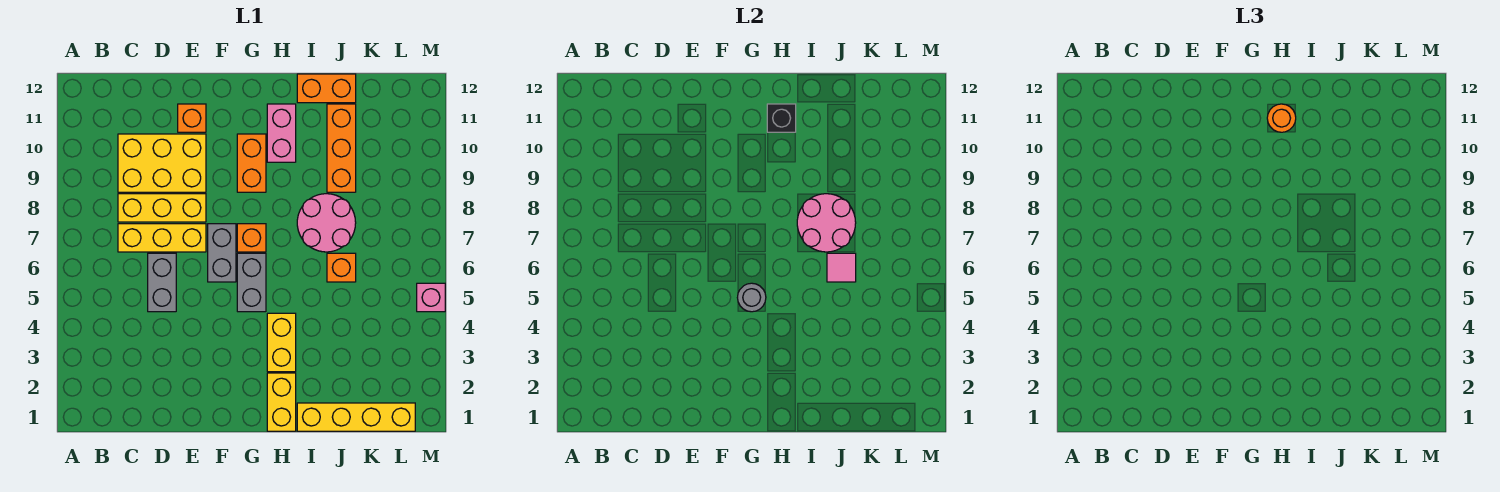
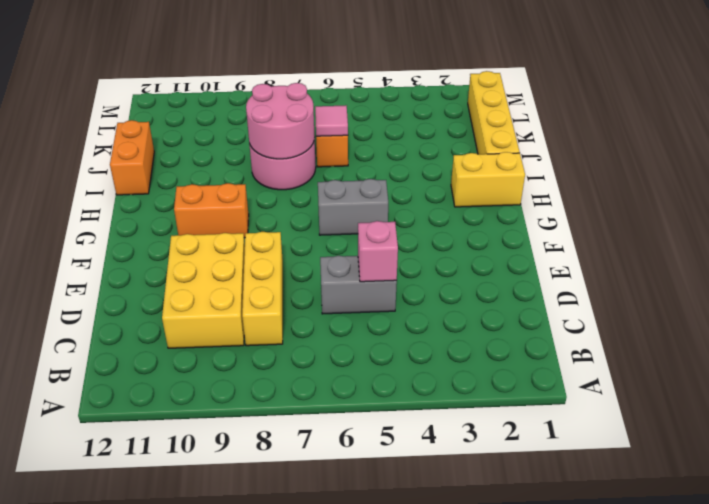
pink brick D5 level 2 -> pink brick M5 level 1
none -> yellow brick C7:E7 level 1
none -> orange brick E11 level 1
none -> grey brick F6:F7 level 1

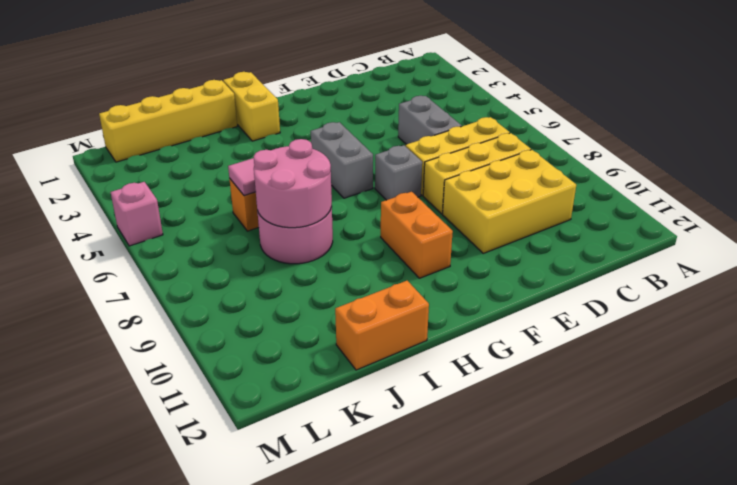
grey brick F7 level 1 -> grey brick F6:F7 level 1
none -> orange brick E11 level 1
none -> orange brick G7 level 1
none -> yellow brick H3:H4 level 1

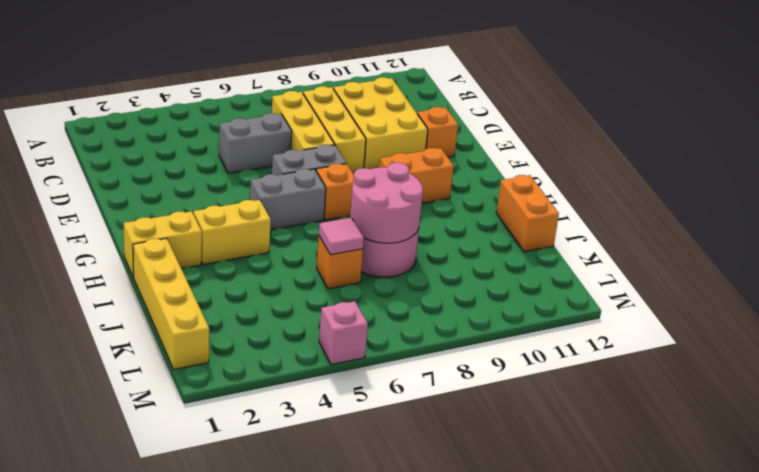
none -> pink brick H10:H11 level 1
none -> orange brick J9:J11 level 1
none -> grey round brick G5 level 2

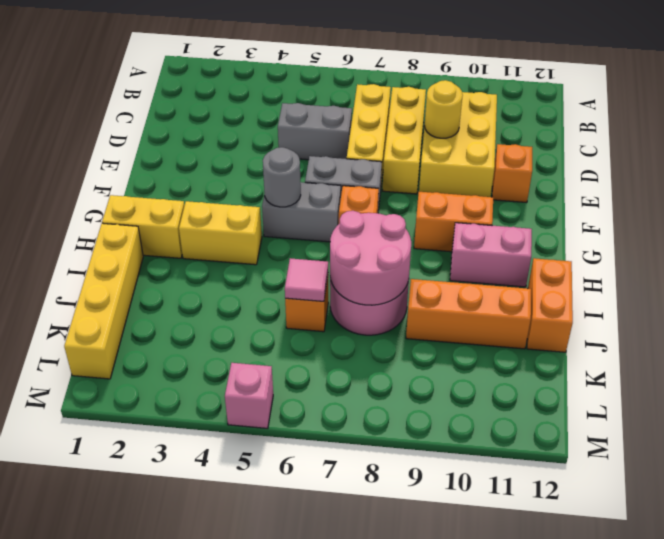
yellow round brick D9 level 2 -> none
none -> black brick H11 level 2
none -> orange round brick H11 level 3

